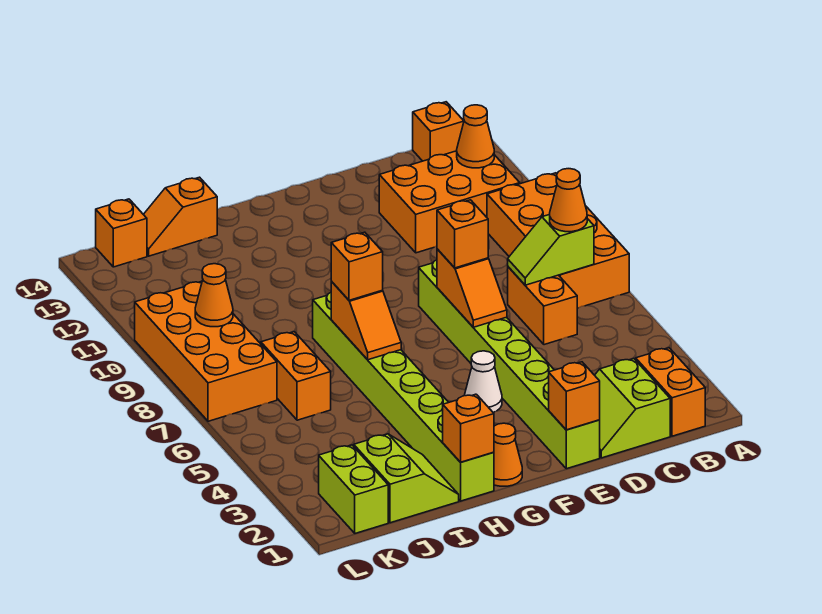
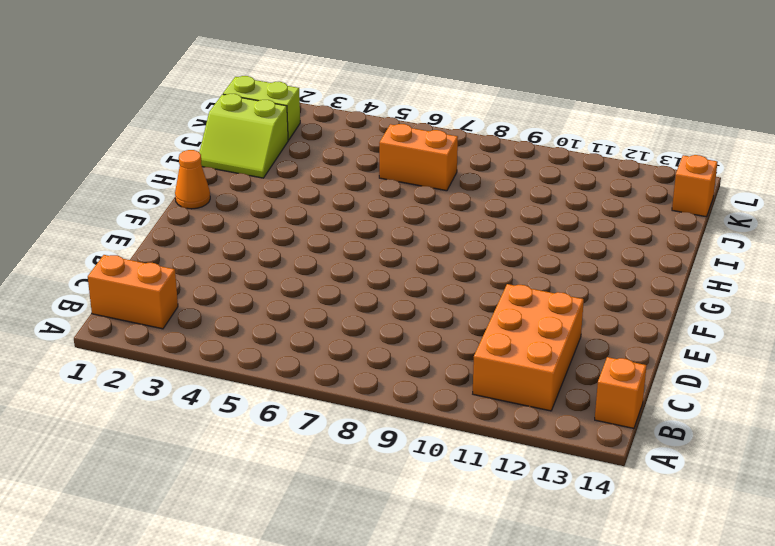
none -> orange brick A7:B10 level 1
none -> lime slope C1:D2 level 1 top C
none -> orange brick C6:C7 level 1

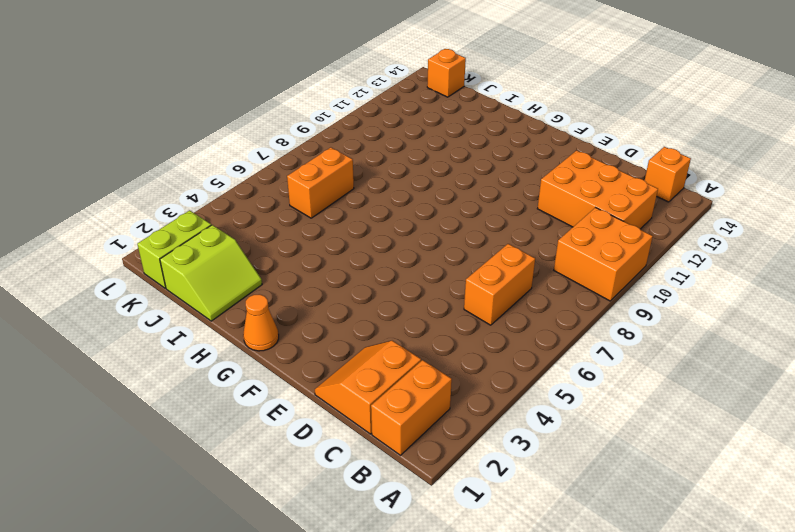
orange brick A9:B10 level 1 -> orange brick A7:B10 level 1
orange slope C1:D2 level 1 top C -> lime slope C1:D2 level 1 top C
none -> lime brick E1:E8 level 1
none -> white cone F4 level 1
none -> lime brick H1:H8 level 1

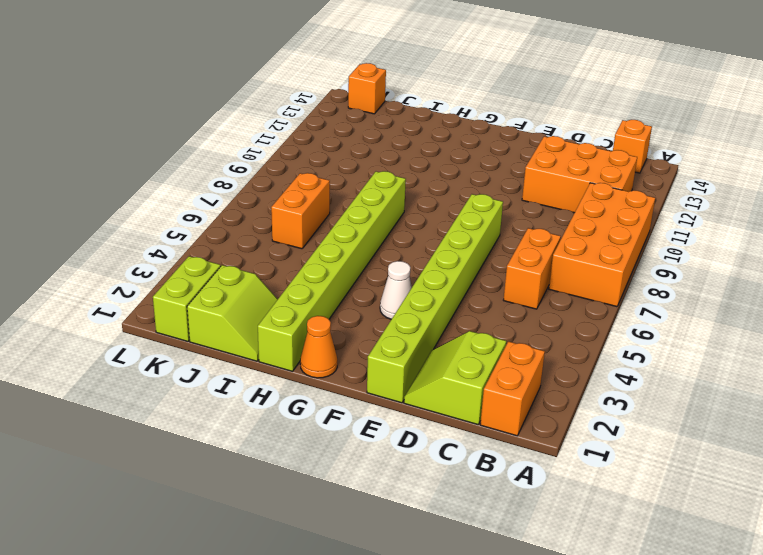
none -> orange slope I14:J14 level 1 top I
none -> orange brick K7:L10 level 1
none -> lime slope B7:C7 level 2 top B

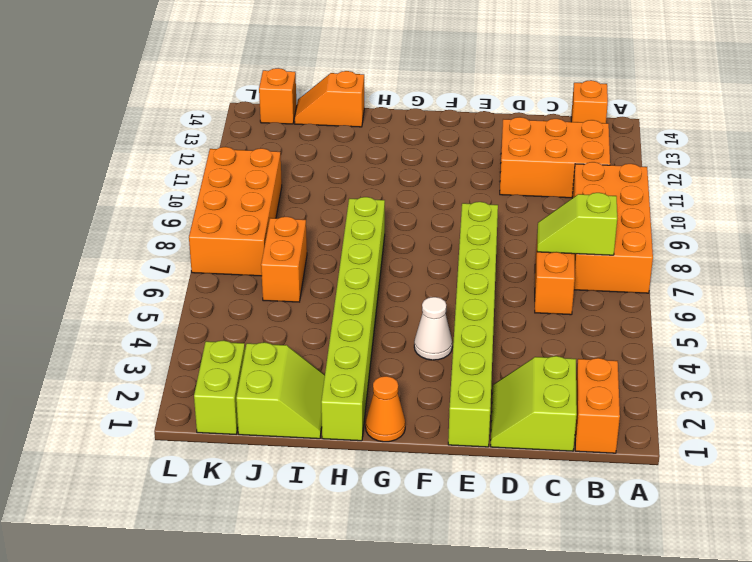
none -> orange cone B12 level 2
none -> orange brick E1 level 2
none -> orange slope E6:E7 level 2 top 7

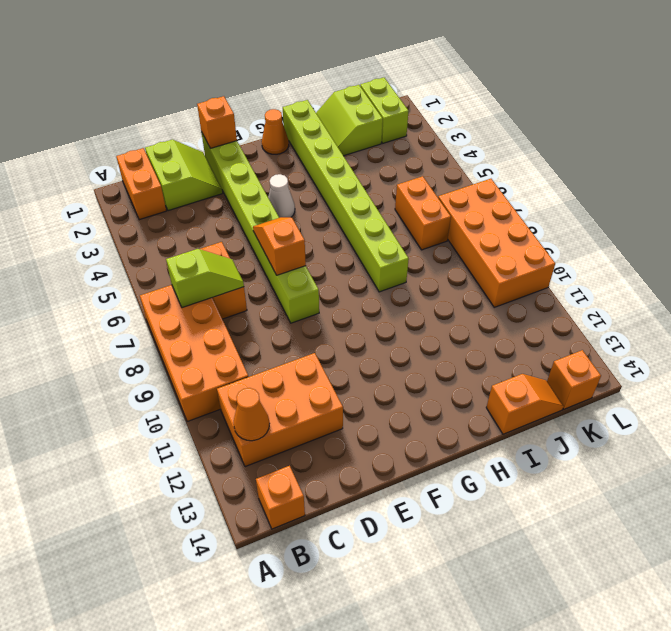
none -> orange brick H1 level 2
none -> orange slope H6:H7 level 2 top 7
none -> orange cone K9 level 2

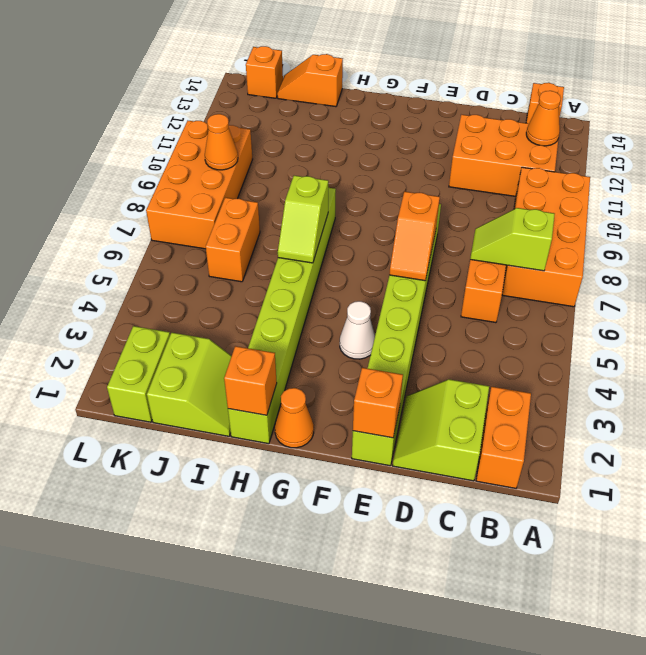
lime slope H6:H7 level 2 top 7 -> orange slope H6:H7 level 2 top 7
none -> orange cone B7 level 3
none -> orange brick E7 level 3
none -> orange brick H7 level 3

